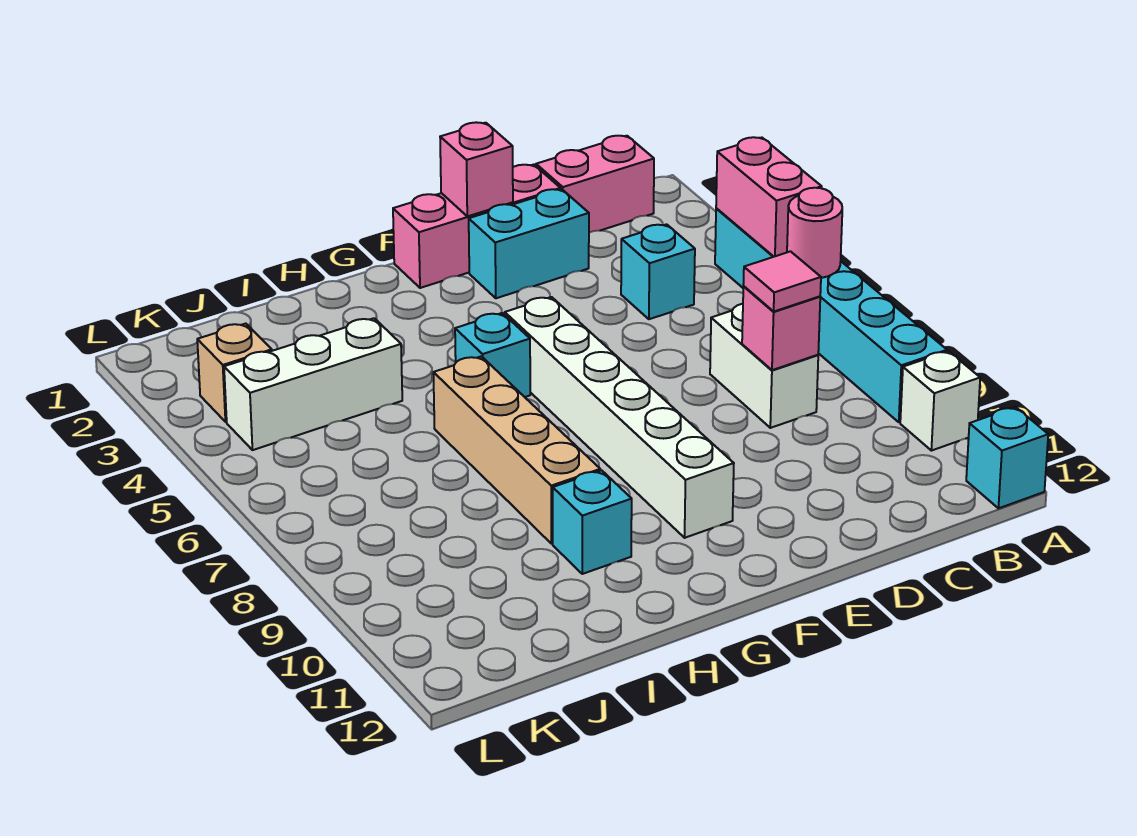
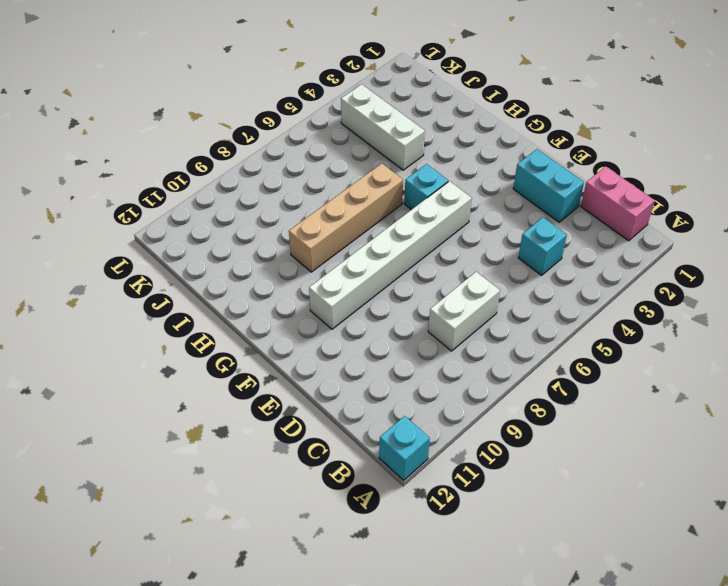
none -> cyan brick A4:A9 level 1
none -> white brick A10 level 1
none -> pink brick D1:F1 level 1

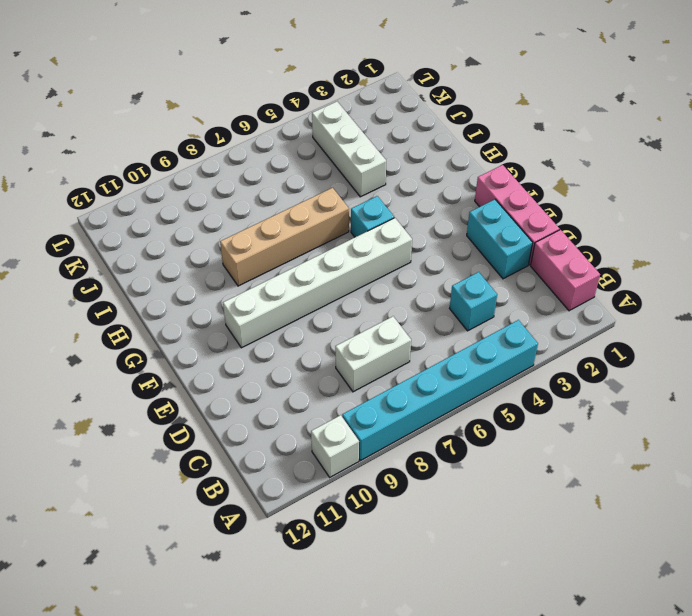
none -> cyan brick A12 level 1
none -> cyan brick H10 level 1
none -> tan brick K3 level 1

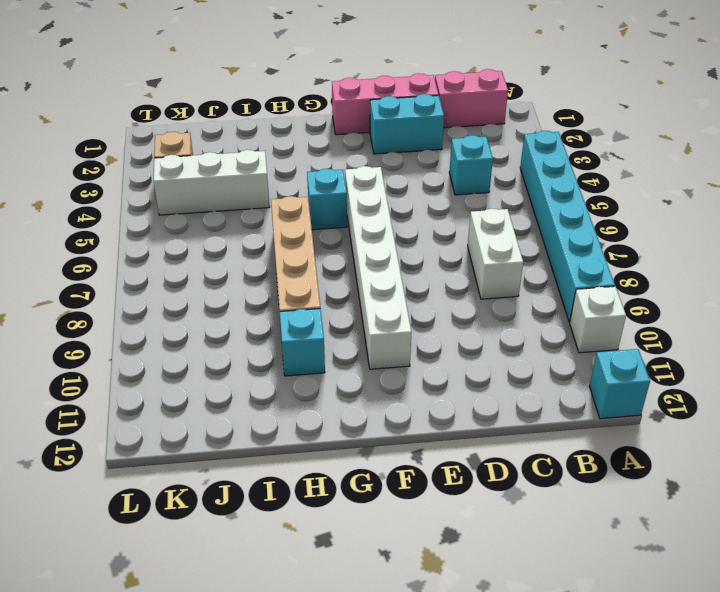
none -> pink brick A4:A5 level 2
none -> pink round brick A6 level 2
none -> pink brick C8 level 2

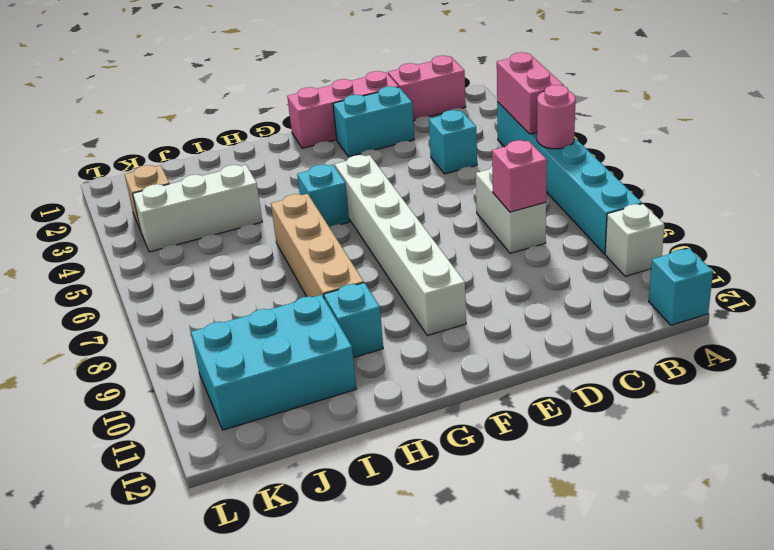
cyan brick I10:K11 level 1 -> none
none -> pink brick E1 level 2
none -> pink tile C8 level 3

